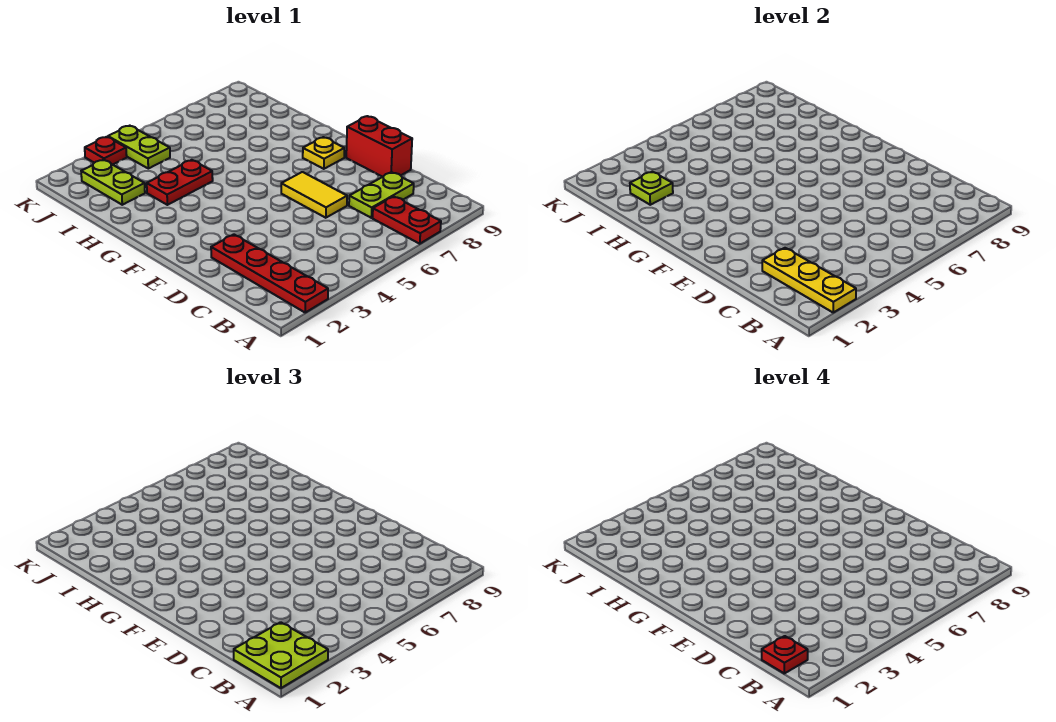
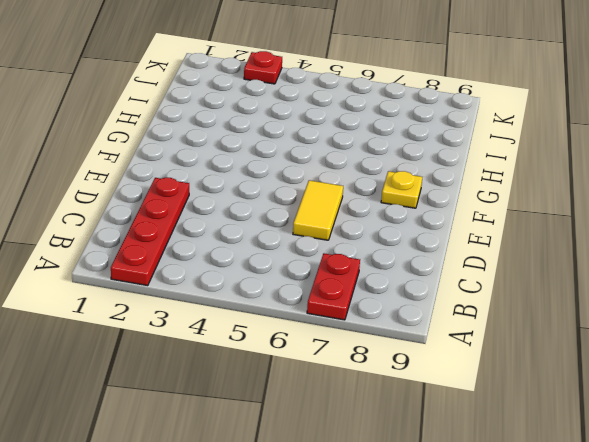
none -> lime plate C7:C8 level 1
none -> red brick D9:E9 level 1
none -> red plate H3:H4 level 1

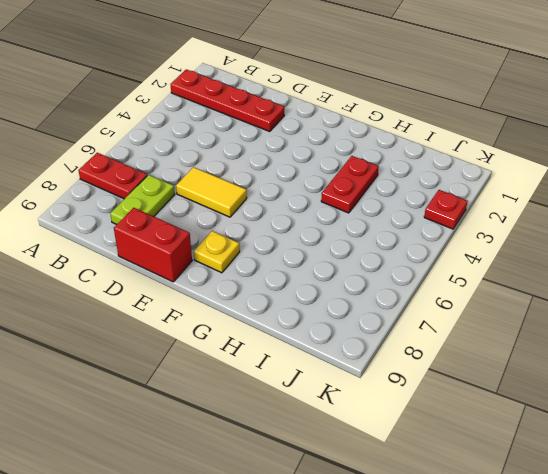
none -> lime plate I2:J2 level 1
none -> lime plate J4:K4 level 1
none -> yellow plate A2:C2 level 2

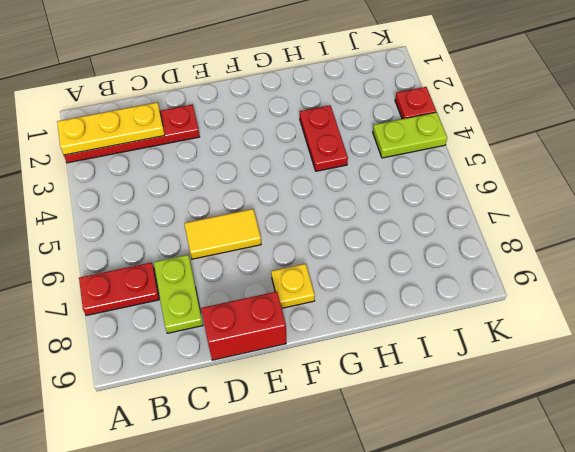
none -> lime plate I2:J2 level 1
none -> lime plate I2 level 2
none -> lime plate A1:B2 level 3

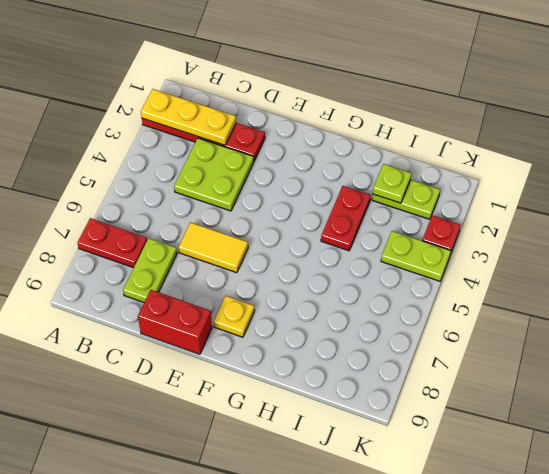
lime plate C3:D4 level 1 -> lime plate A1:B2 level 3
none -> red plate B1 level 4

